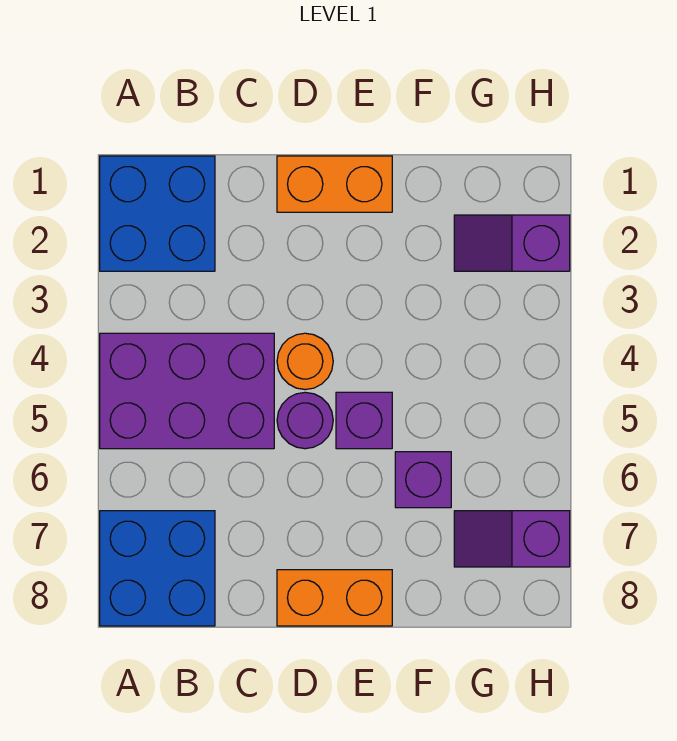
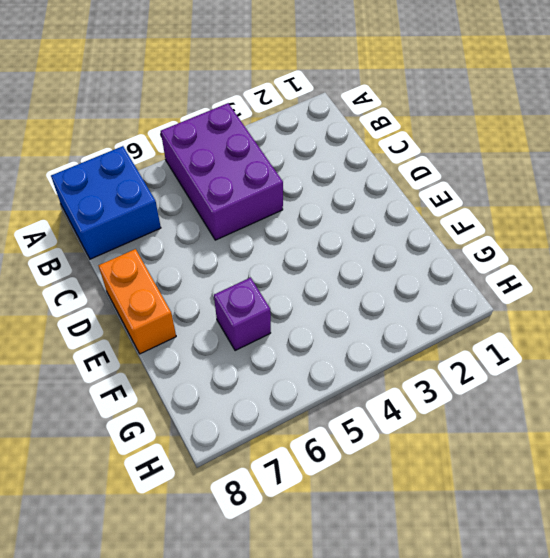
none -> blue brick A1:B2 level 1
none -> orange brick D1:E1 level 1

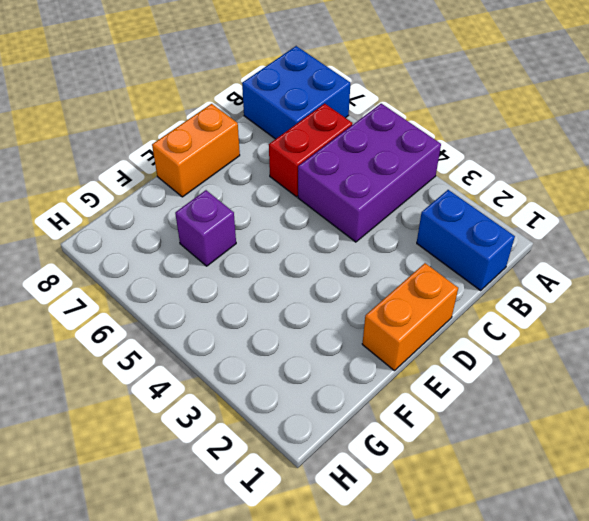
blue brick B1:B2 level 1 -> blue brick A1:B2 level 1
red brick B6:C6 level 1 -> none
none -> orange round brick D4 level 1
none -> purple round brick D5 level 1

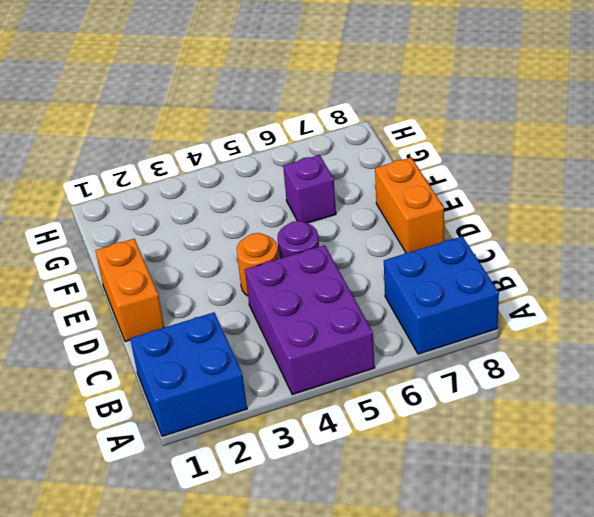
none -> purple brick E5 level 1
none -> purple slope G2:H2 level 1 top H

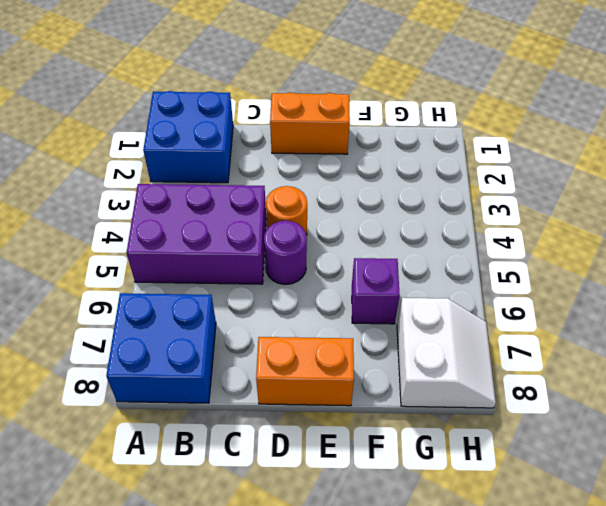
white slope G7:H8 level 1 top G -> purple slope G7:H7 level 1 top H
none -> purple brick E5 level 1
none -> purple slope G2:H2 level 1 top H

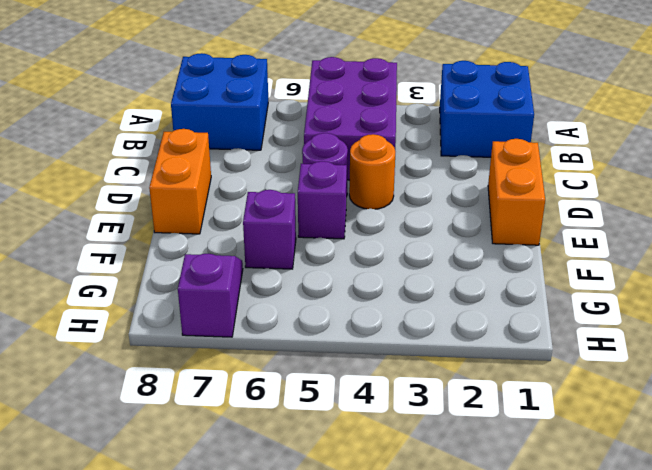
none -> purple slope G2:H2 level 1 top H

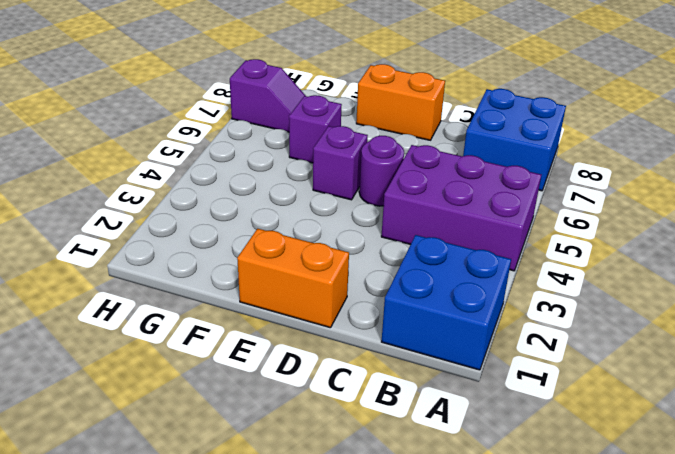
none -> orange round brick D4 level 1
none -> purple slope G2:H2 level 1 top H

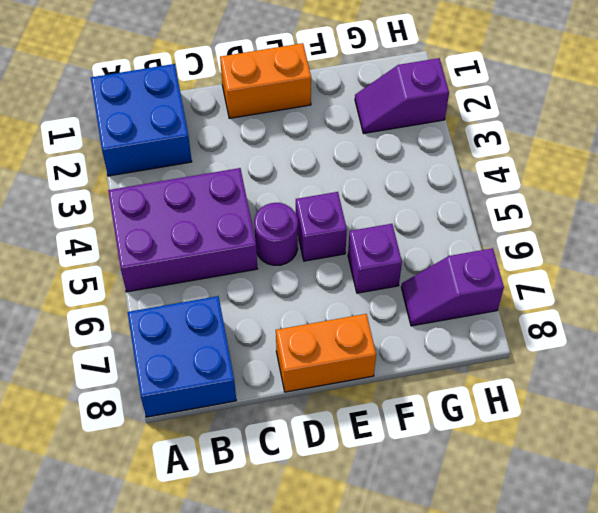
none -> orange round brick D4 level 1

